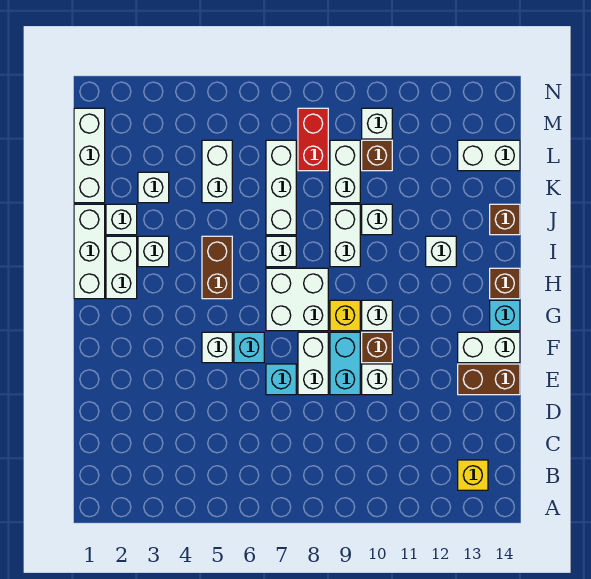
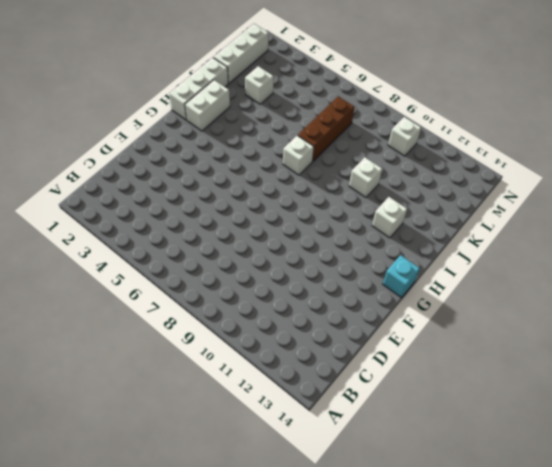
brown brick J7:L7 level 1 -> white brick J7:L7 level 1
none -> yellow brick B13 level 1
none -> cyan brick E7 level 1
none -> white brick E8:F8 level 1
none -> cyan brick E9:F9 level 1

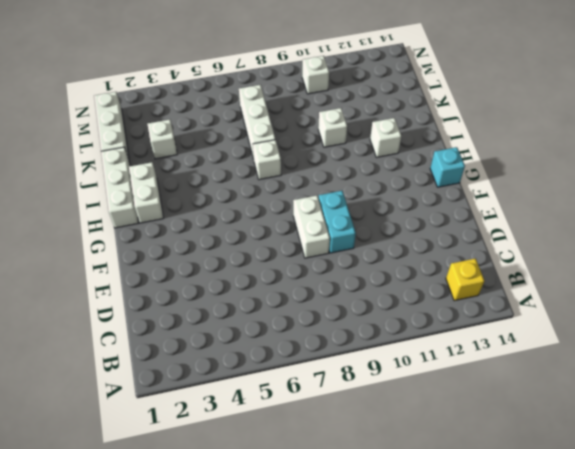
none -> cyan brick E7 level 1
none -> white brick E10 level 1
none -> brown brick E13:E14 level 1
none -> white brick F5 level 1

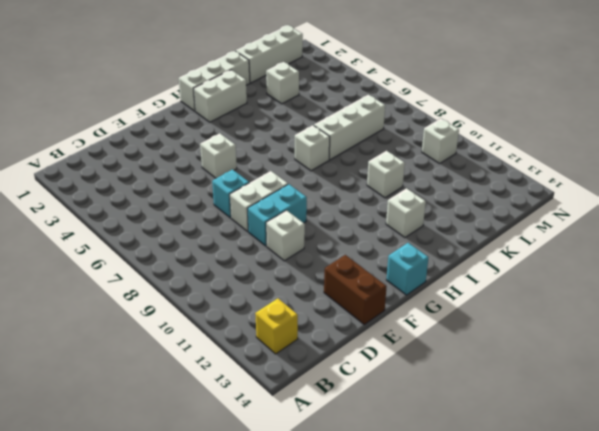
none -> cyan brick F6 level 1
none -> brown brick F10 level 1
none -> white brick F13:F14 level 1
none -> white brick G7:H8 level 1

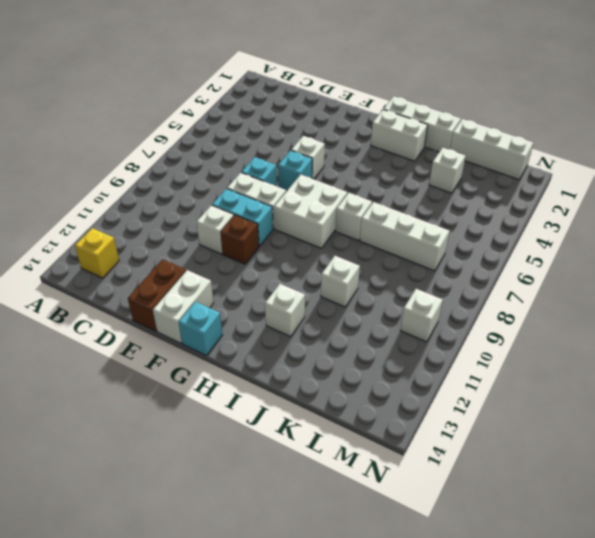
none -> yellow brick G9 level 1
none -> white brick G10 level 1
none -> brown brick H5:I5 level 1
none -> brown brick H14 level 1

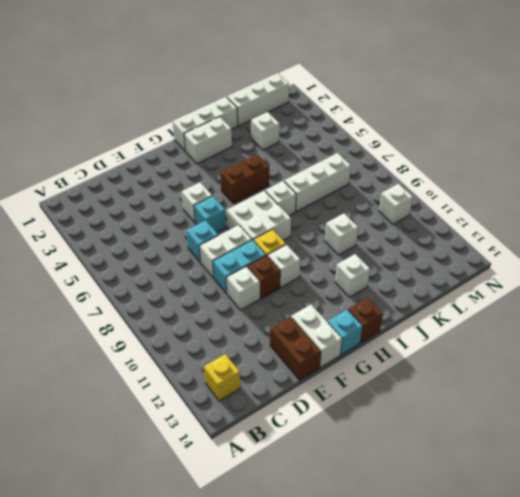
none -> white brick I3 level 1
none -> white brick I9:J9 level 1
none -> white brick J2 level 1
none -> brown brick J14 level 1

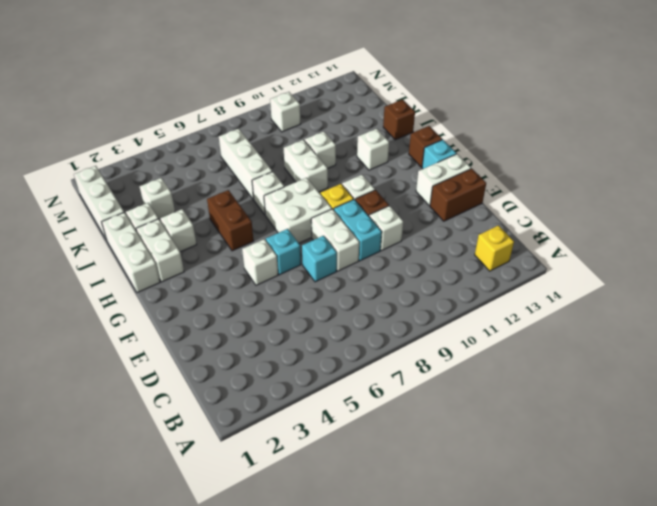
none -> white brick K5:L5 level 1
none -> white brick K9:L9 level 1
none -> red brick L8:M8 level 1
none -> brown brick L10 level 1

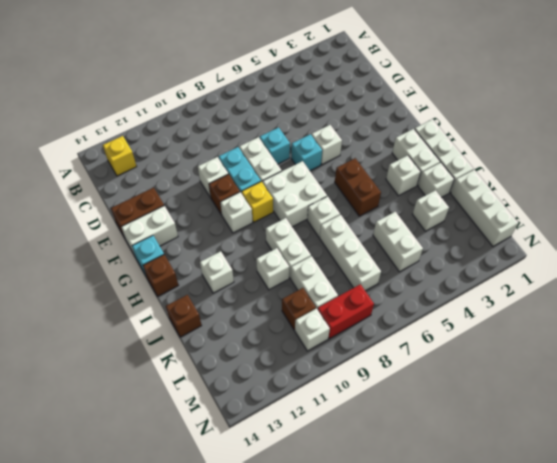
red brick M8:M9 level 1 -> red brick L8:M8 level 1
none -> white brick L13:L14 level 1

